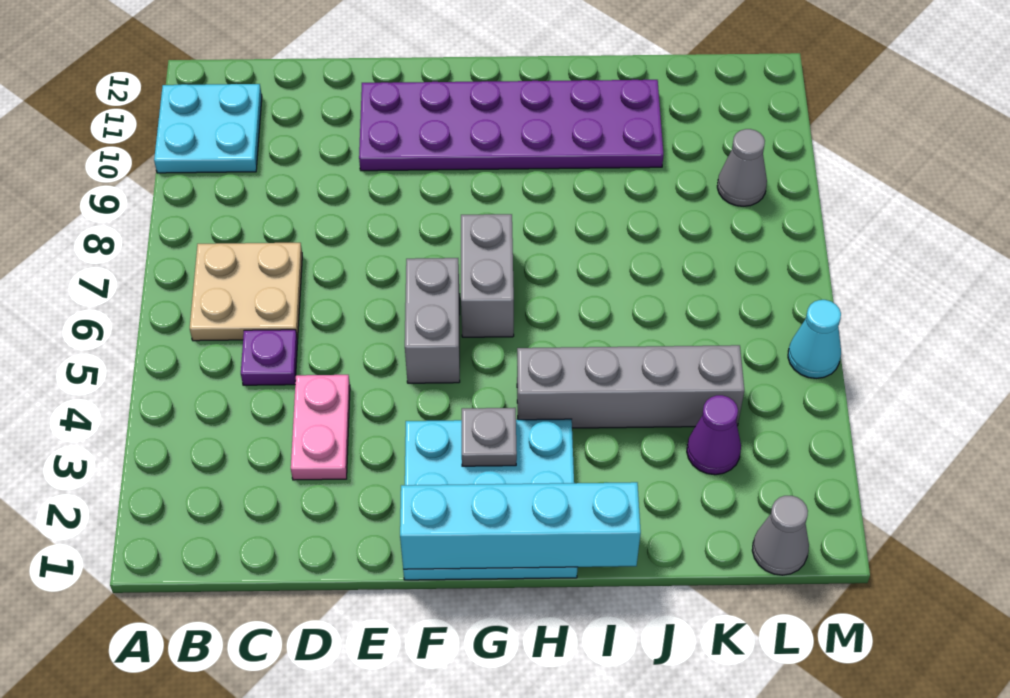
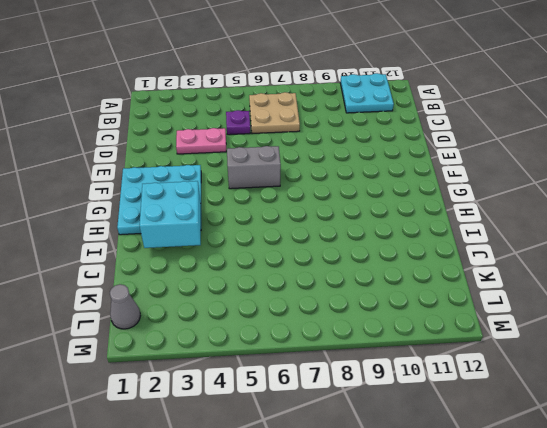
cyan brick H2:I3 level 2 -> none
none -> purple plate E10:J11 level 1
none -> grey brick G6:G7 level 1
none -> grey brick H4:K4 level 1

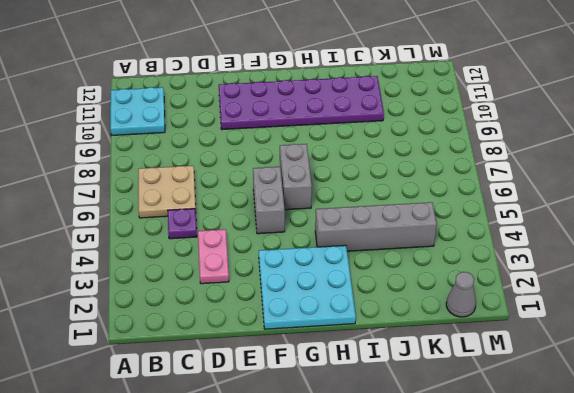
none -> purple cone K3 level 1
none -> grey cone L9 level 1
none -> cyan cone M5 level 1

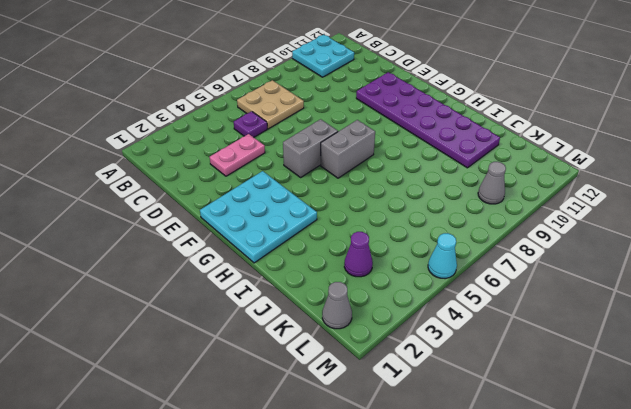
none -> grey brick H4:K4 level 1
none -> cyan brick F1:I1 level 2
none -> grey plate G3 level 2

